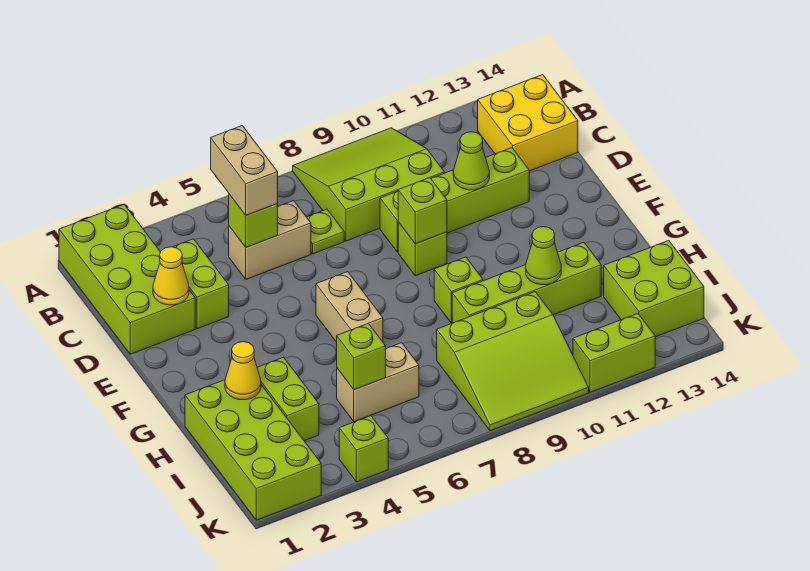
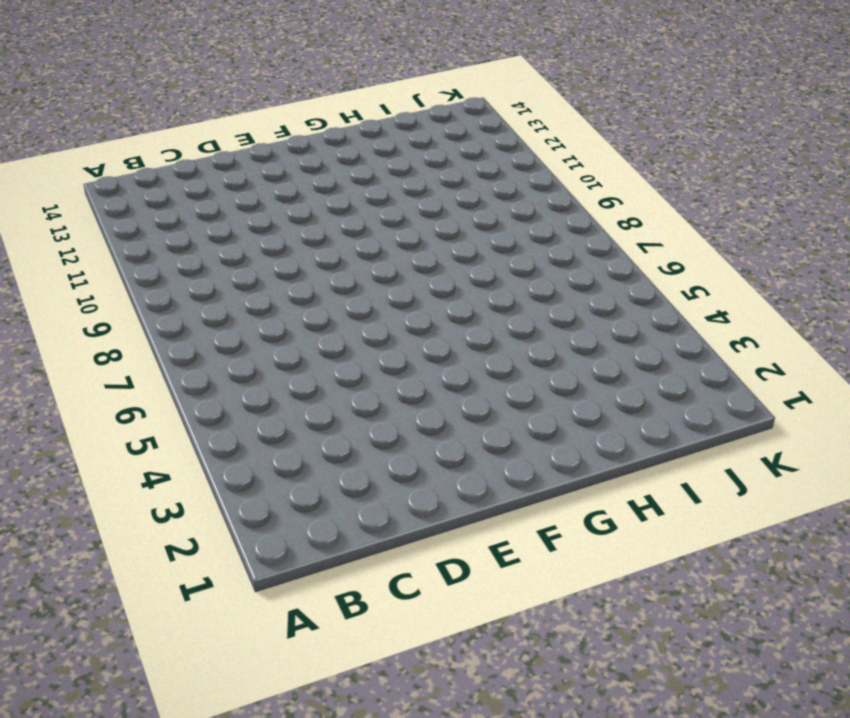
none -> lime brick A1:D2 level 1
none -> lime slope A8:C10 level 1 top C
none -> yellow brick B13:C14 level 1

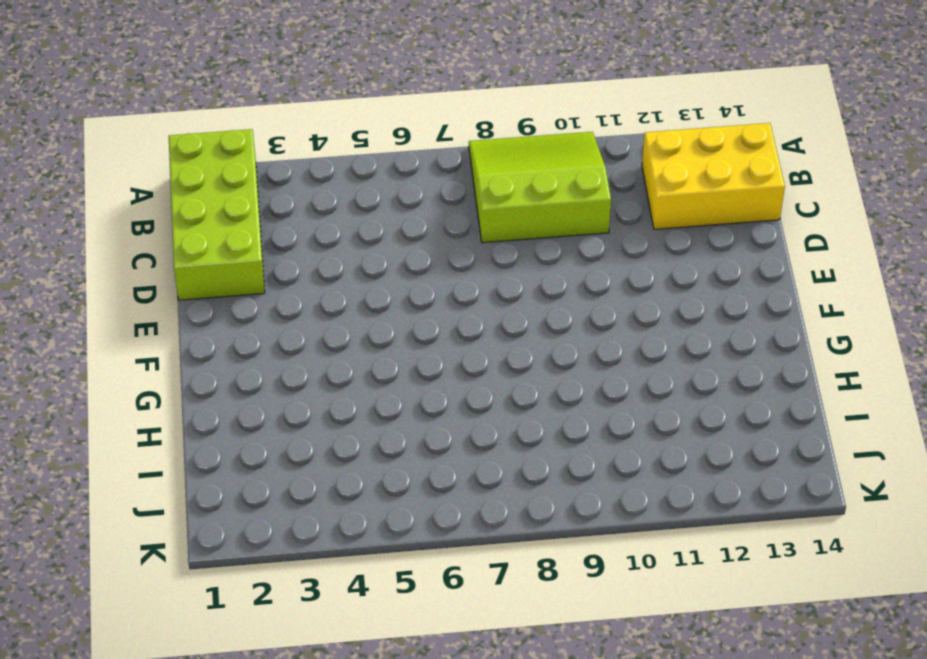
yellow brick B12:C14 level 1 -> yellow brick B13:C14 level 1
none -> lime brick C3:D3 level 1
none -> tan brick C5:C6 level 1
none -> lime plate C7 level 1

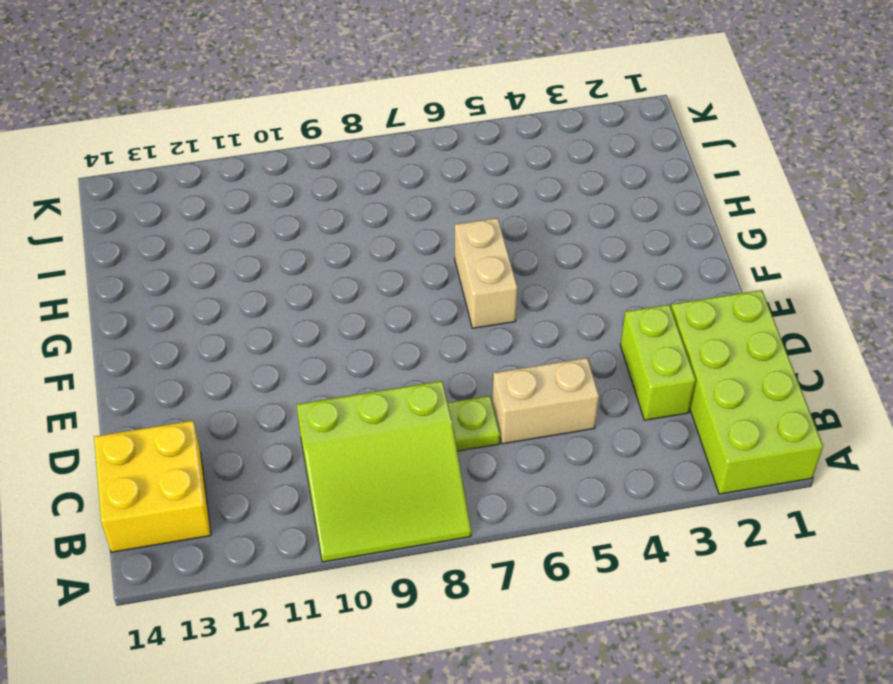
none -> lime brick D9:D12 level 1
none -> lime brick E9 level 1
none -> lime brick G9 level 1

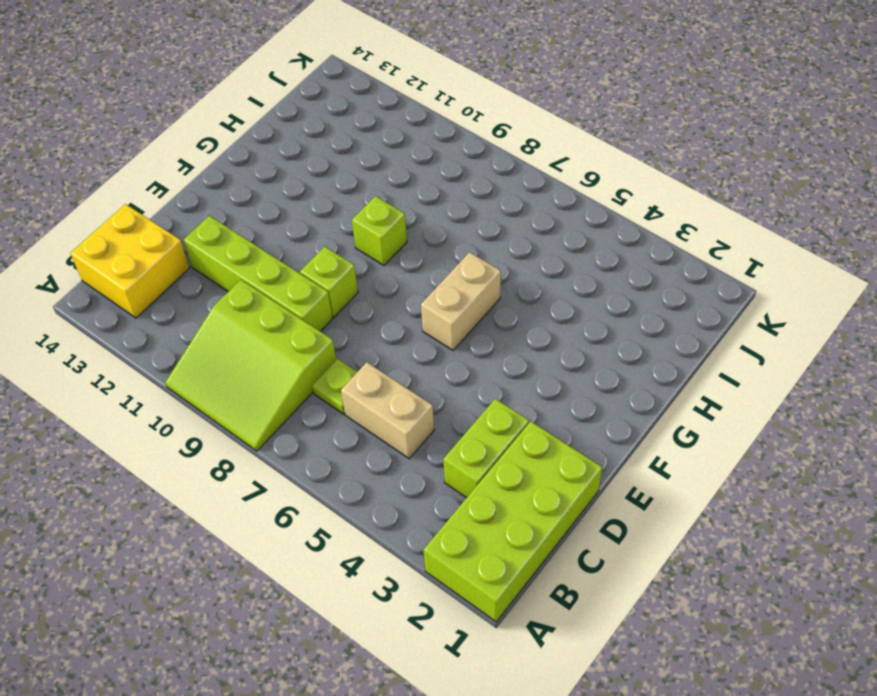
none -> lime brick H1:K2 level 1
none -> lime brick H3:I3 level 1
none -> lime brick H9:H12 level 1

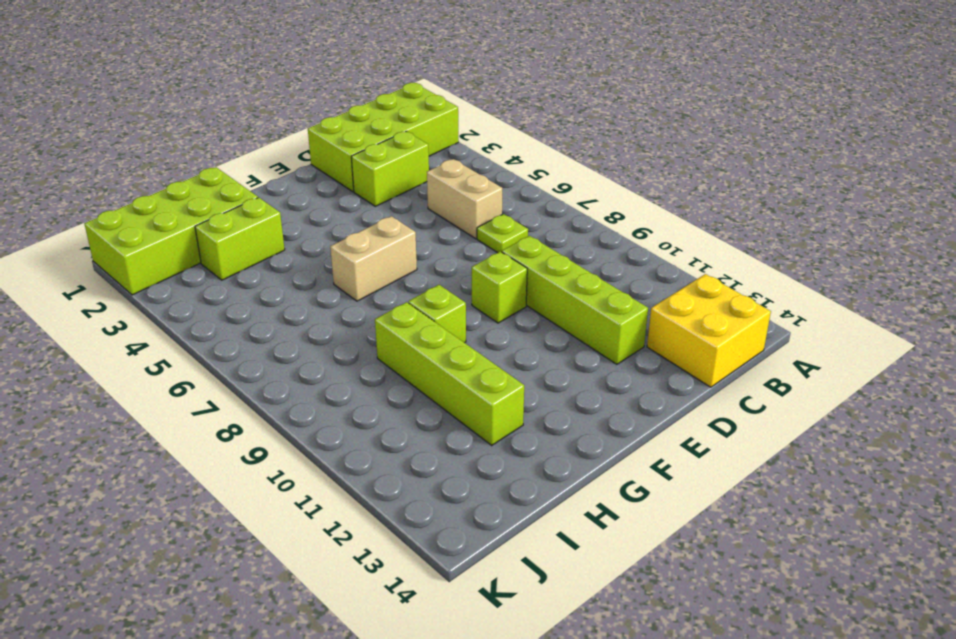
none -> lime slope A8:C10 level 1 top C
none -> tan brick I5:I6 level 1
none -> lime slope I8:K10 level 1 top I

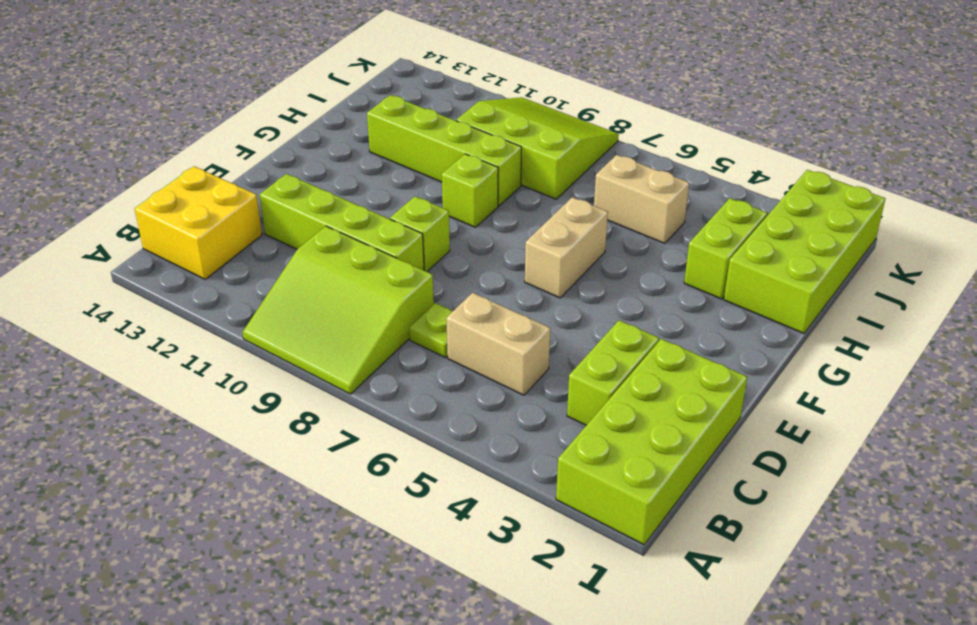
none -> lime brick I13:J14 level 1
none -> lime brick K4 level 1
none -> lime brick K11:K12 level 1

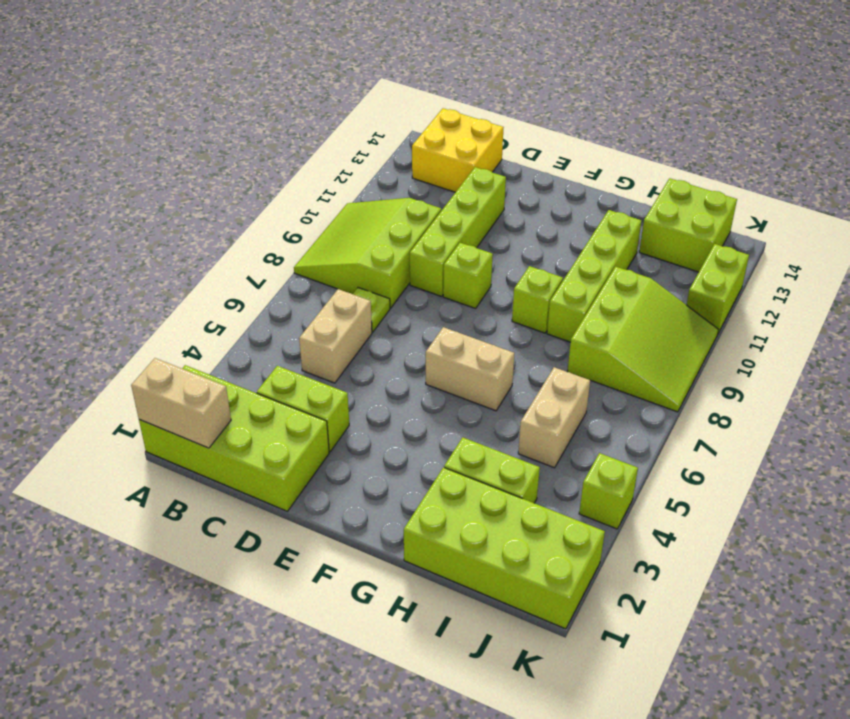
tan brick A1:B1 level 2 -> tan brick B5:C5 level 3
none -> lime brick C5 level 2
none -> yellow cone D2 level 2
none -> lime cone D11 level 2

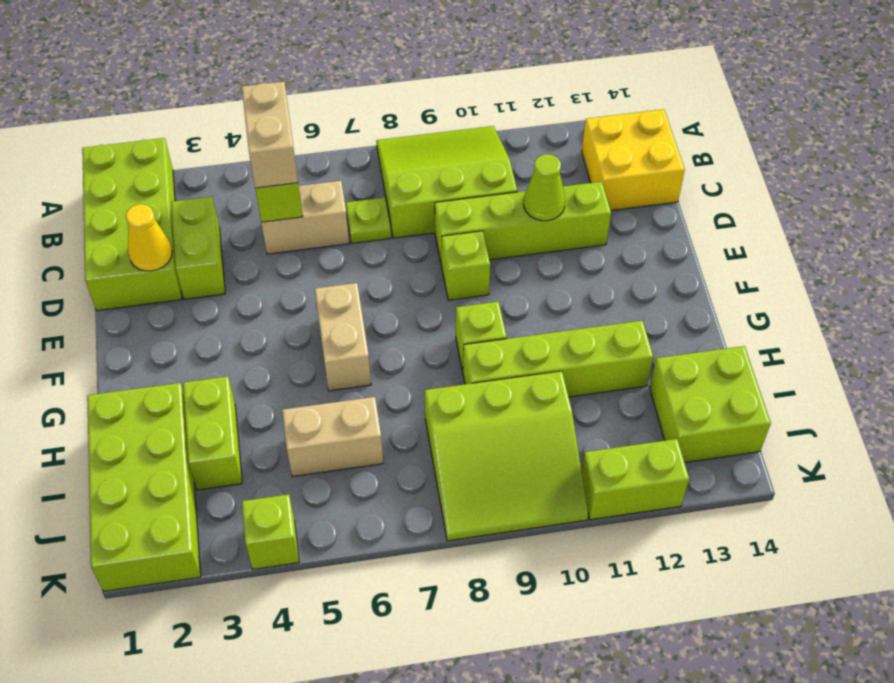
none -> lime brick E9 level 2
none -> yellow cone H2 level 2
none -> lime cone H11 level 2

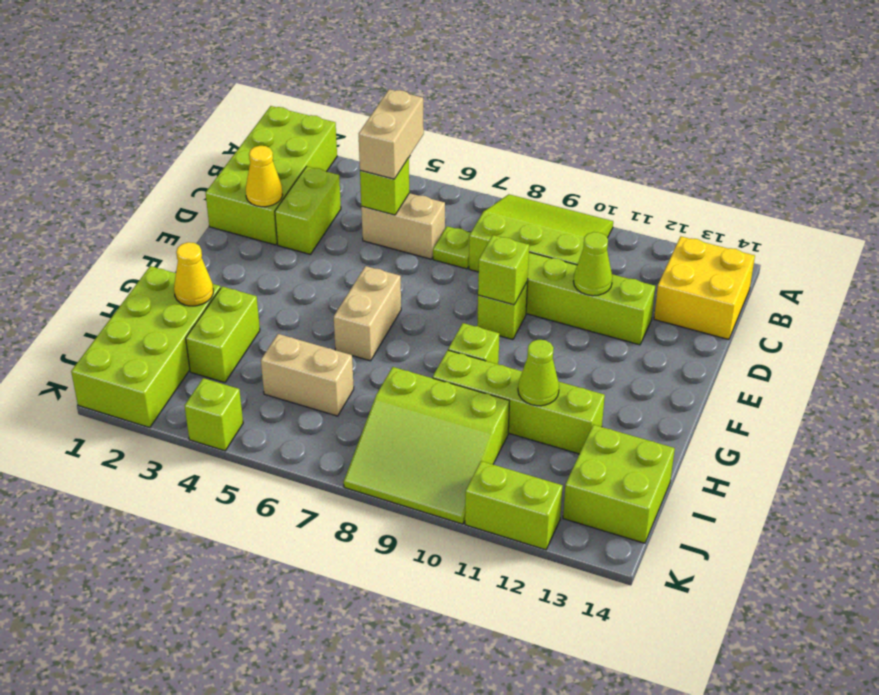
none -> lime brick I5 level 2

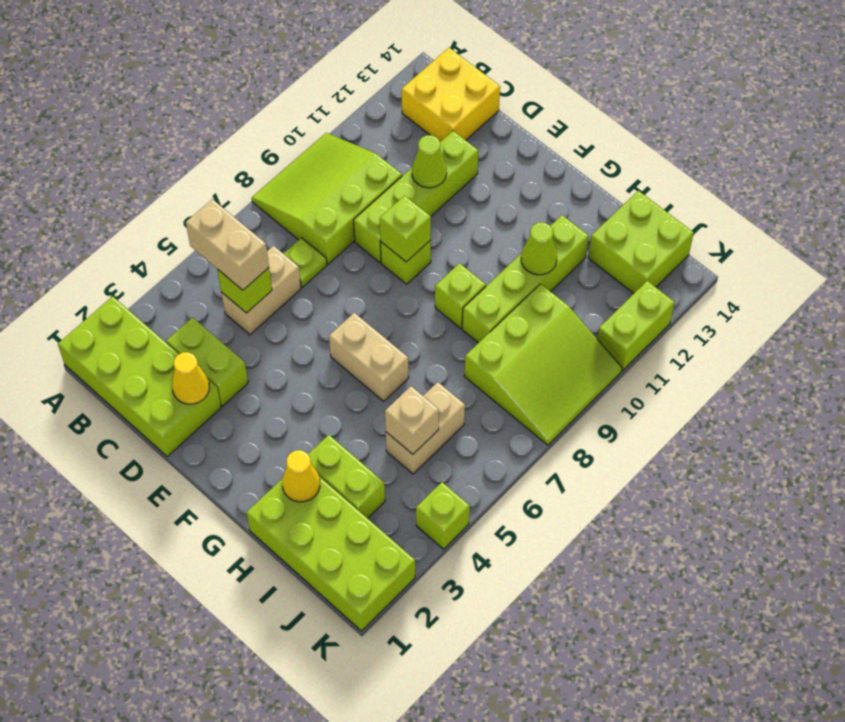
tan brick I5 level 2 -> lime brick I5 level 2

